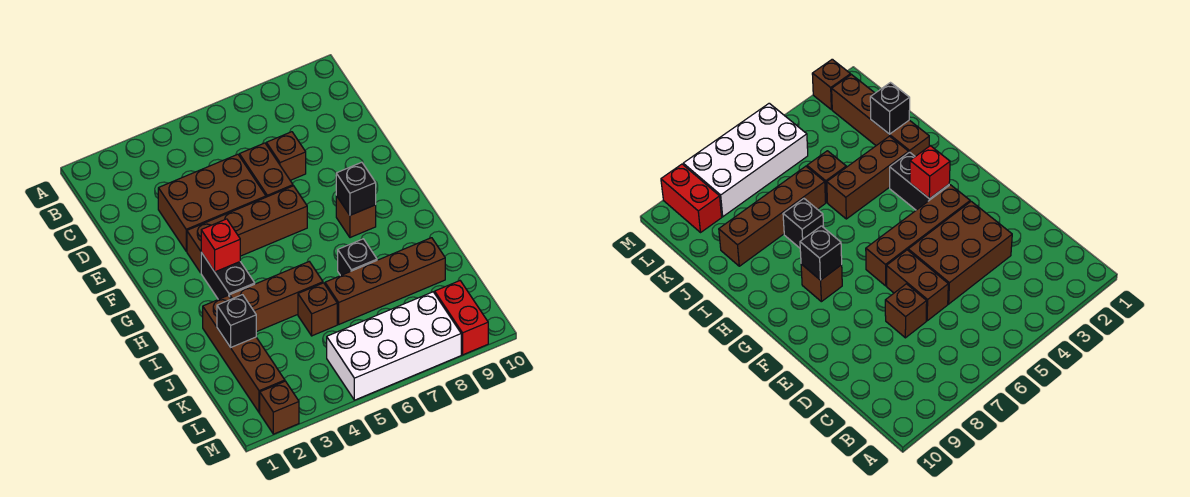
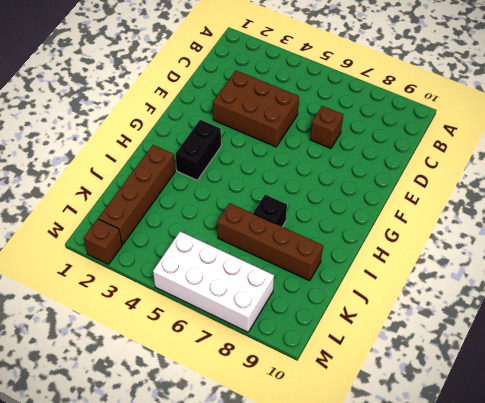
none -> brown brick D6:E6 level 1
none -> brown brick F3:F6 level 1
none -> brown brick G8 level 1

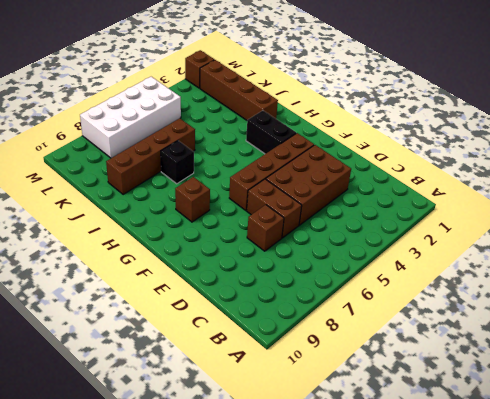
none -> brown brick I3:I5 level 1
none -> brown brick J5 level 1
none -> red brick L9:M9 level 1

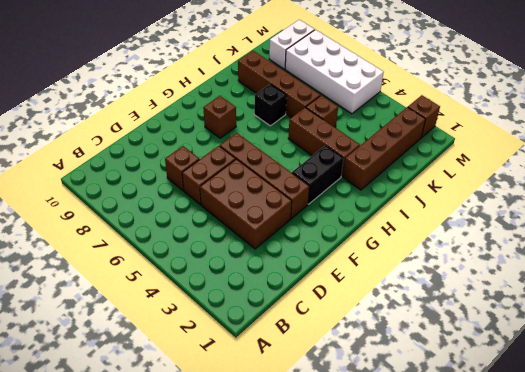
white brick L9:M9 level 1 -> red brick L9:M9 level 1
none -> red brick G3 level 2
none -> black brick G8 level 2
none -> black brick J2 level 2

